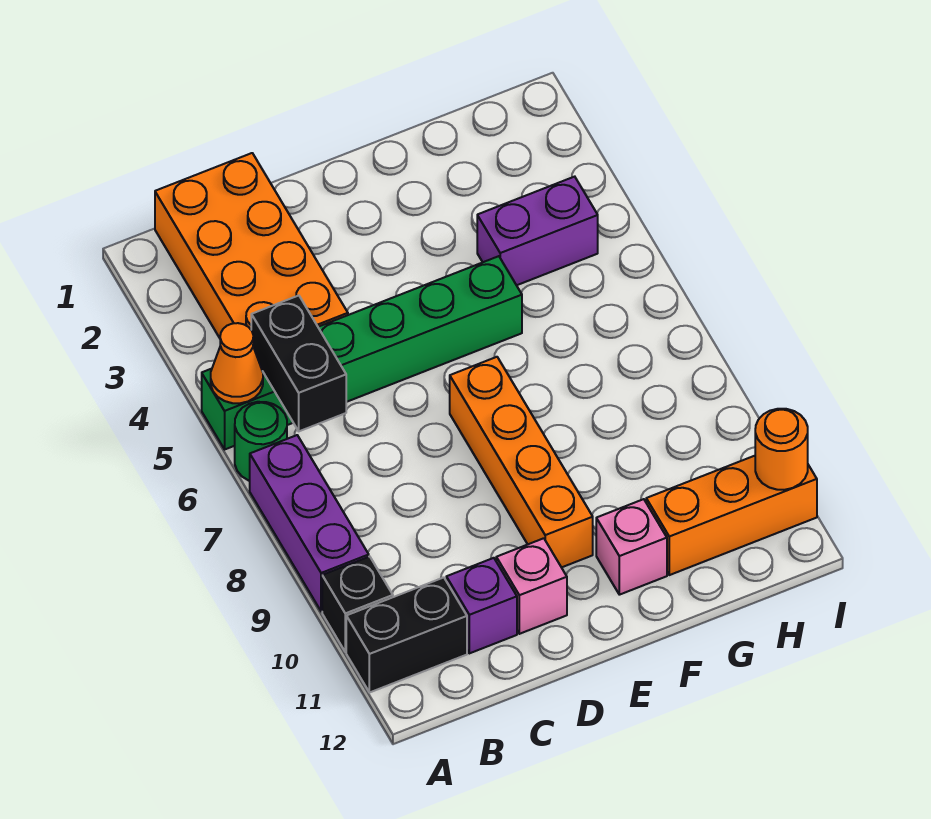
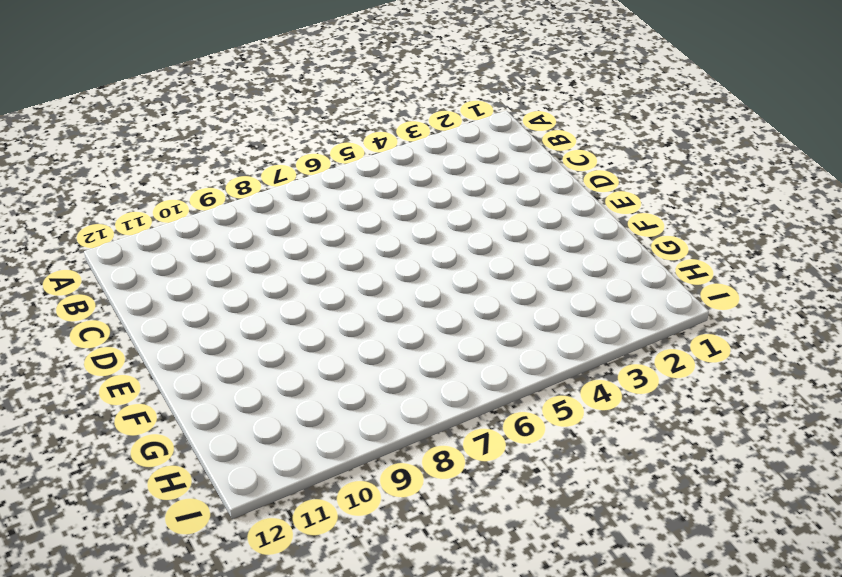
none -> green brick A5:F5 level 1
none -> green round brick A6 level 1
none -> purple brick A7:A9 level 1

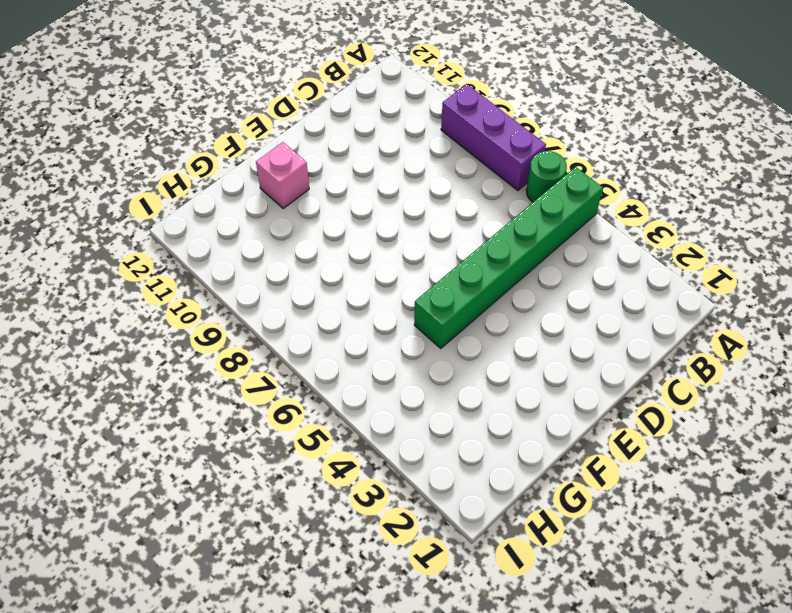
none -> black brick A10 level 1
none -> black brick A11:B11 level 1
none -> orange brick B1:C4 level 1

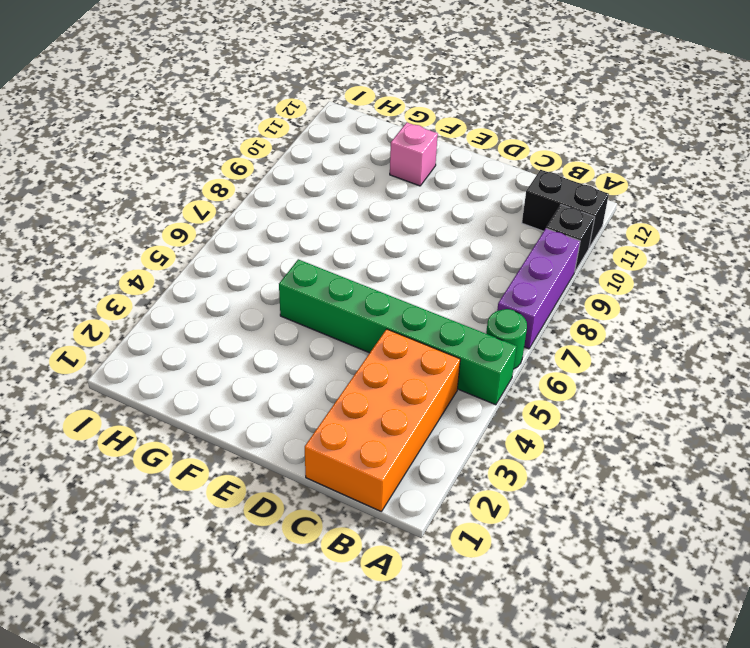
none -> purple brick C11 level 1
none -> pink brick D11 level 1
none -> orange brick E7:E10 level 1

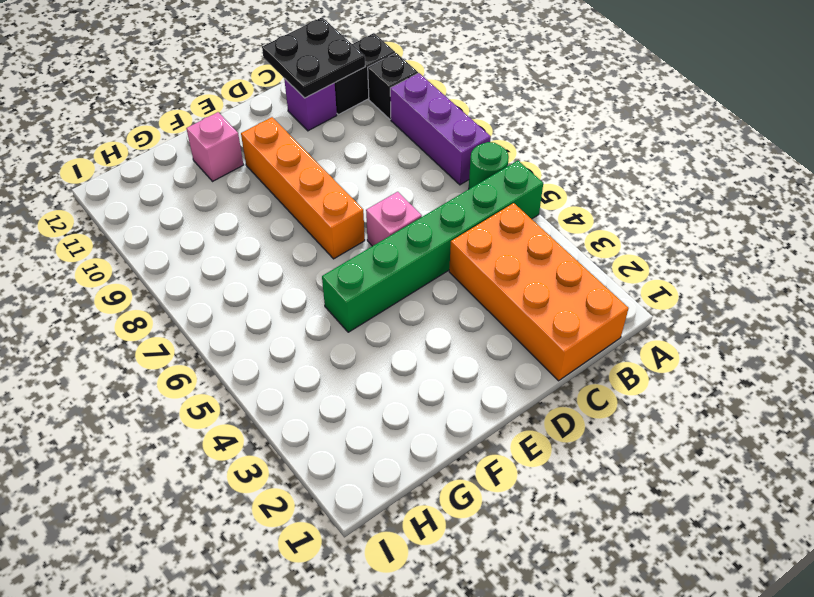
black plate B11:C12 level 2 -> none
pink brick D6 level 1 -> pink brick D11 level 1
none -> purple brick G4:H4 level 1
none -> orange brick G11:I11 level 1
none -> orange cone A5 level 2

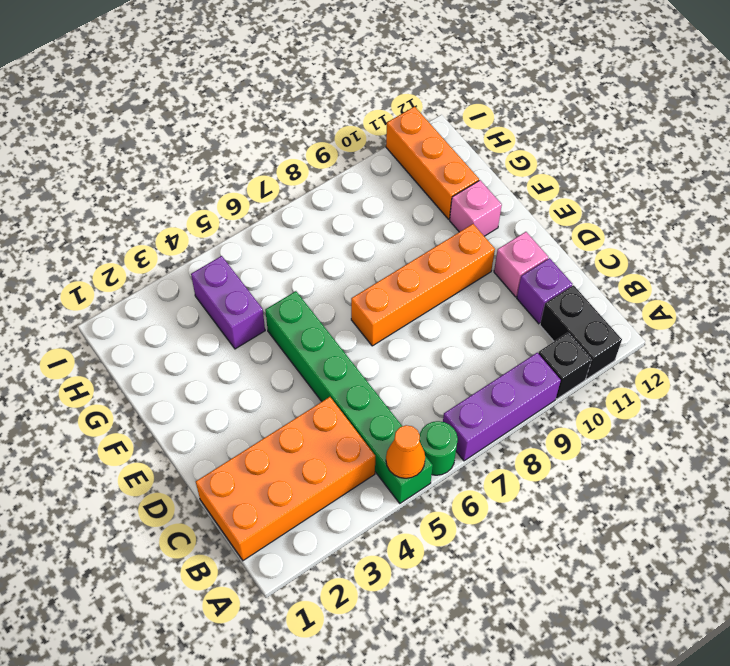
none -> black brick B5:B6 level 2
none -> orange round brick I11 level 2

